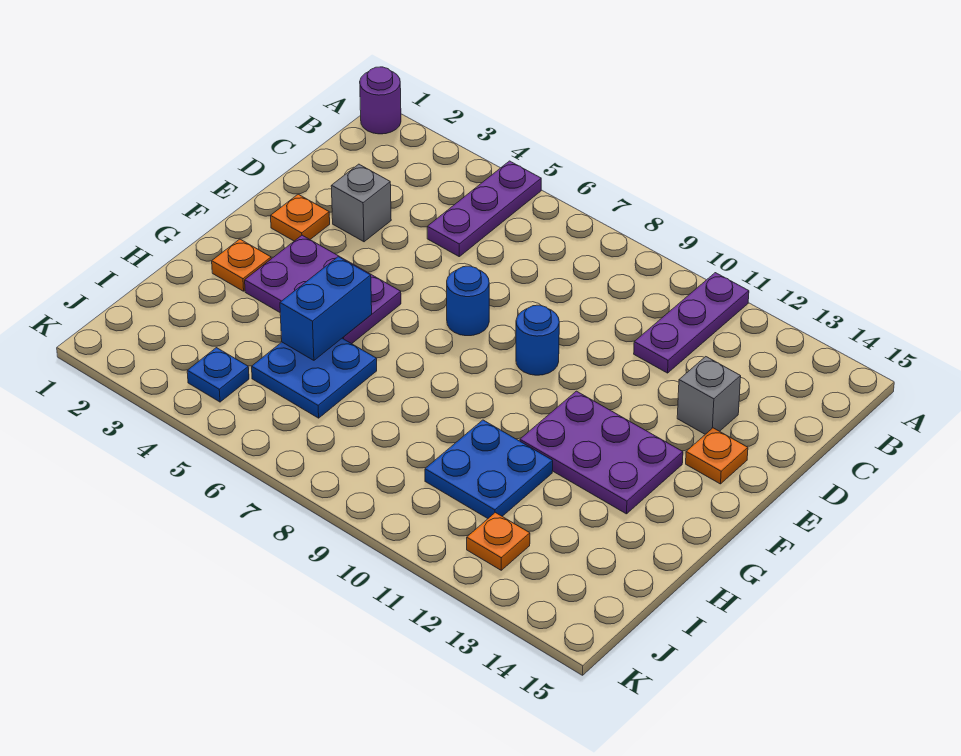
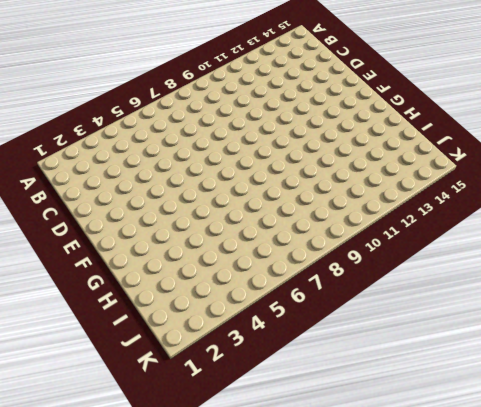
none -> purple round brick A1 level 1
none -> purple plate A5:C5 level 1
none -> purple plate A11:C11 level 1

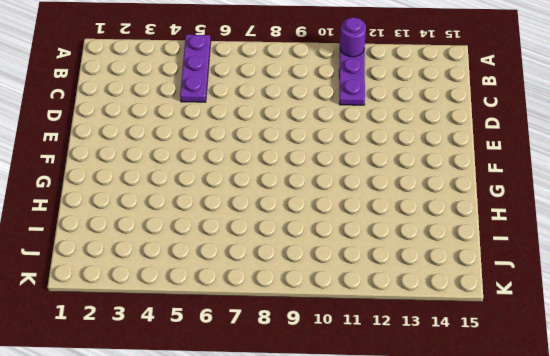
purple round brick A11 level 2 -> purple round brick A1 level 1
none -> grey brick D3 level 1
none -> grey brick D13 level 1
none -> orange plate E2 level 1

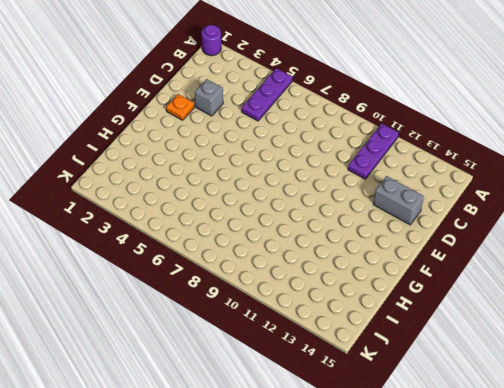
grey brick D13:D14 level 1 -> grey brick D13 level 1
none -> blue round brick E7 level 1
none -> blue round brick E9 level 1
none -> orange plate E14 level 1

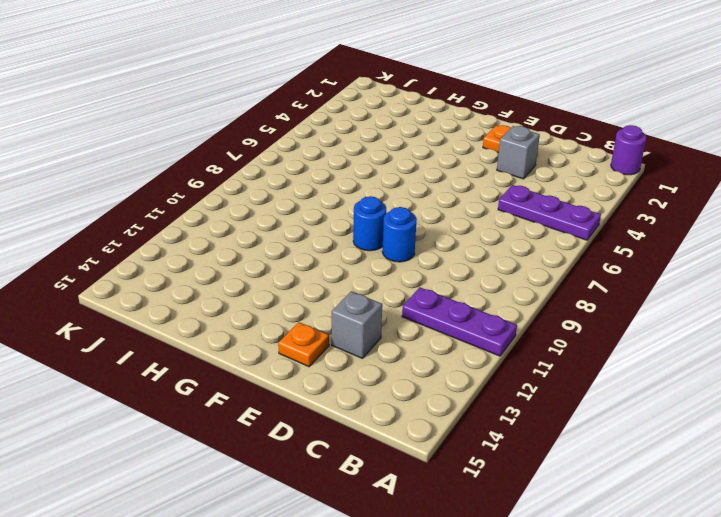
blue round brick F9 level 1 -> blue round brick E7 level 1
none -> purple plate F3:G5 level 1
none -> purple plate F11:G13 level 1
none -> orange plate G2 level 1

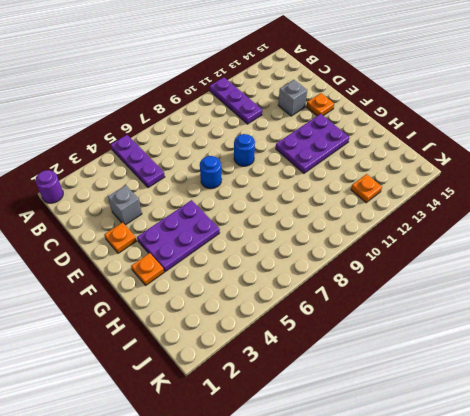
none -> blue plate H5:I6 level 1
none -> blue plate H10:I11 level 1
none -> blue plate J4 level 1

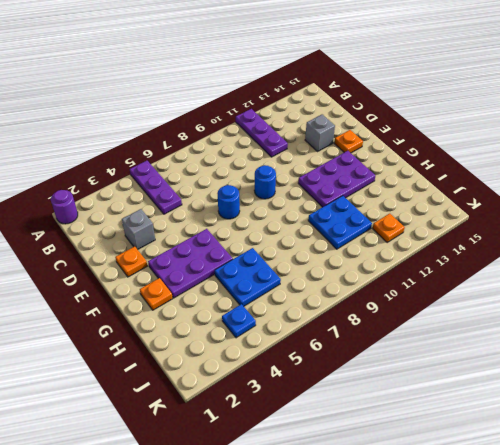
none -> blue brick G5:H5 level 2

